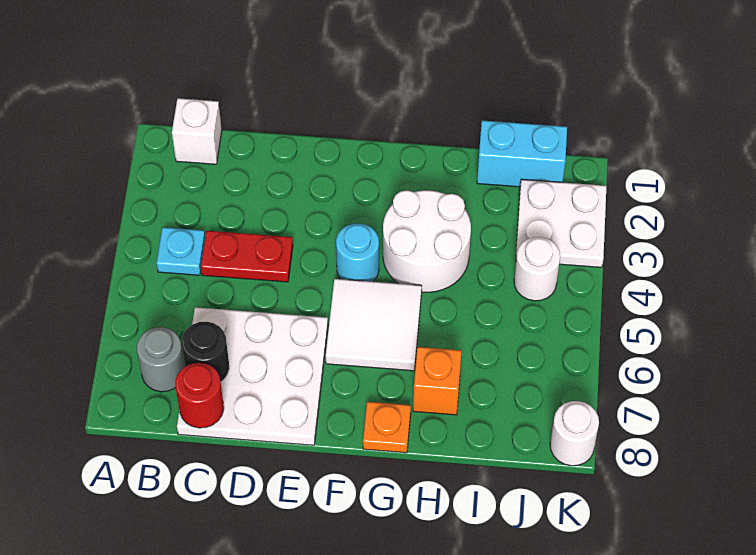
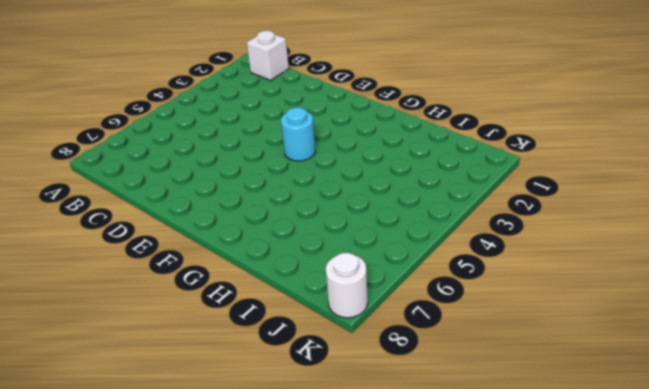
none -> cyan plate B4 level 1
none -> grey round brick B7 level 1
none -> red plate C4:D4 level 1

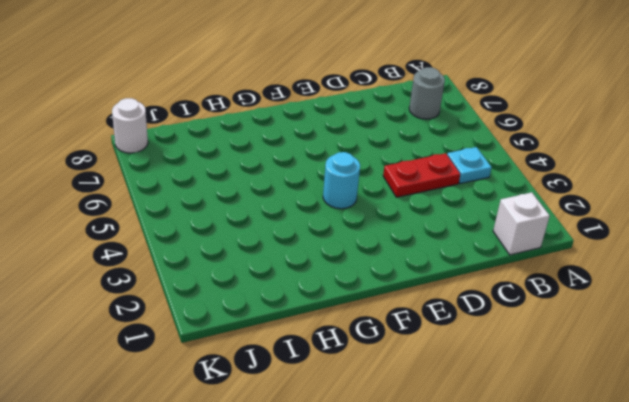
none -> white plate C6:E8 level 1
none -> white tile F5:G6 level 1
none -> white round brick G3:H4 level 1

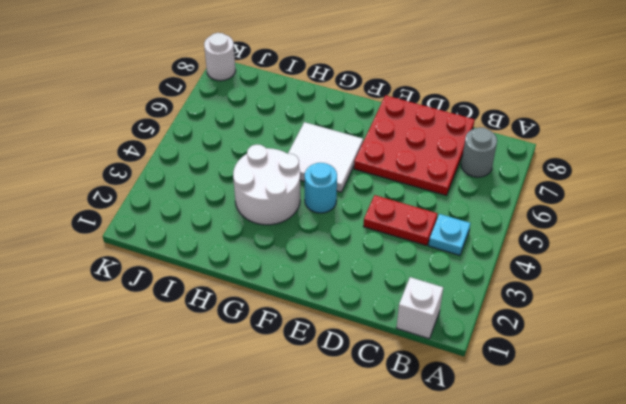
red plate C6:E8 level 1 -> white plate C6:E8 level 1
none -> orange plate G8 level 1
none -> orange brick H7 level 1
none -> cyan brick I1:J1 level 1

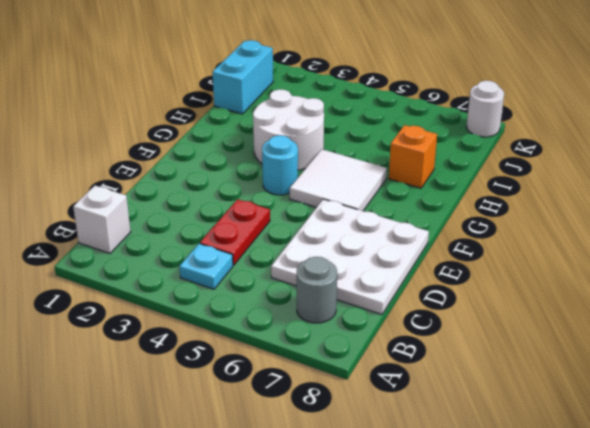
none -> orange plate G8 level 1
none -> white plate J2:K3 level 1
none -> white round brick J4 level 1

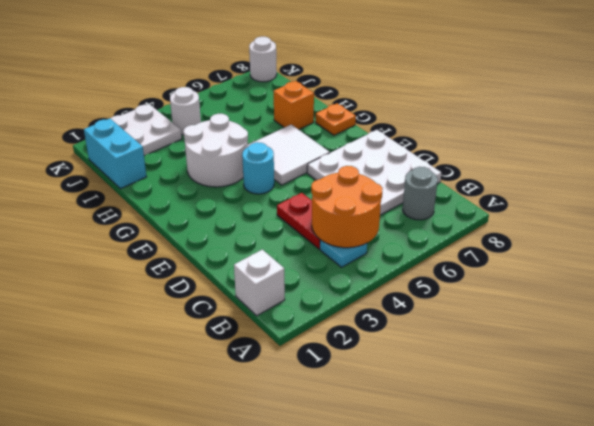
orange round brick B4:C5 level 2 -> none
none -> black round brick C7 level 2
none -> red round brick C8 level 2

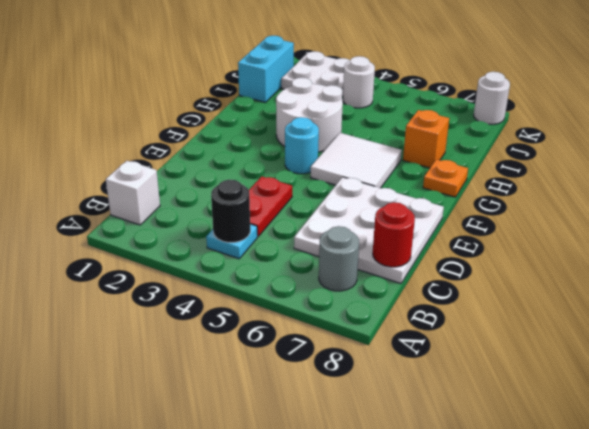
black round brick B4 level 2 -> black round brick C7 level 2

